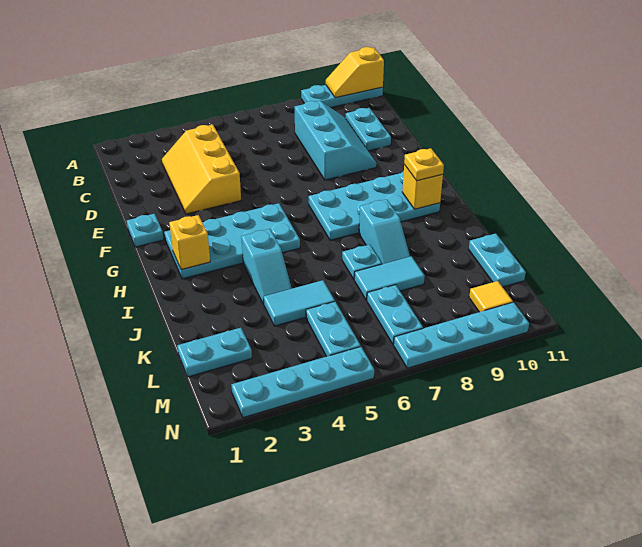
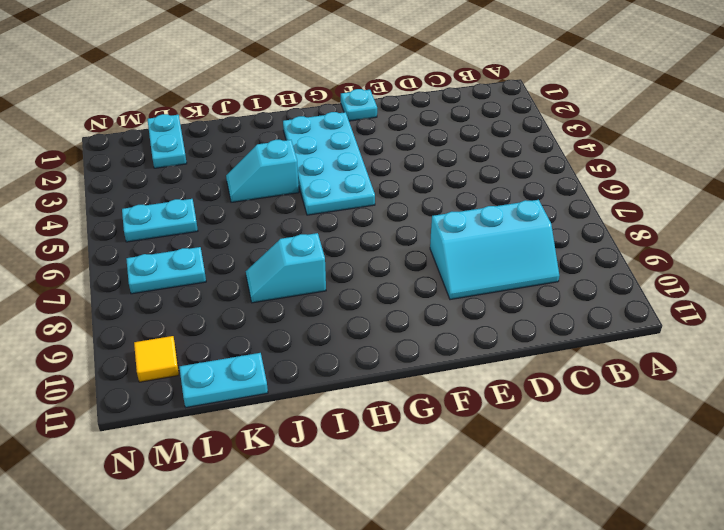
none -> cyan plate A9:A11 level 1
none -> yellow slope C3:E4 level 1 top 4
none -> cyan plate C10:D10 level 1

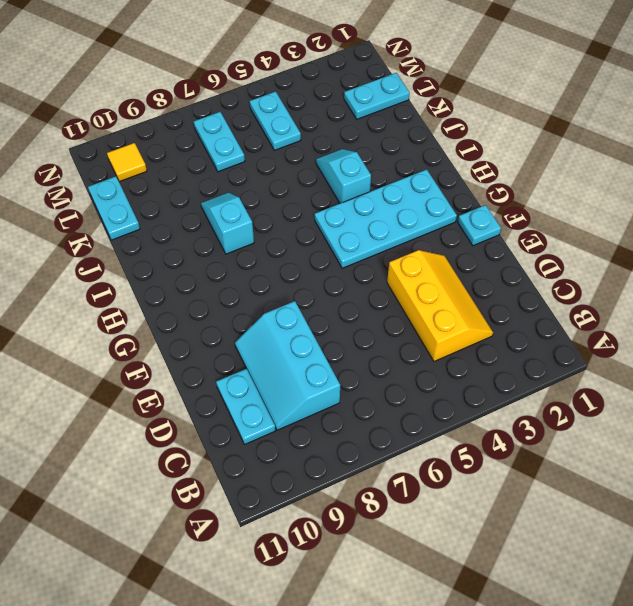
none -> cyan plate A9:A11 level 1
none -> cyan plate G7:H10 level 1
none -> cyan plate J7 level 1

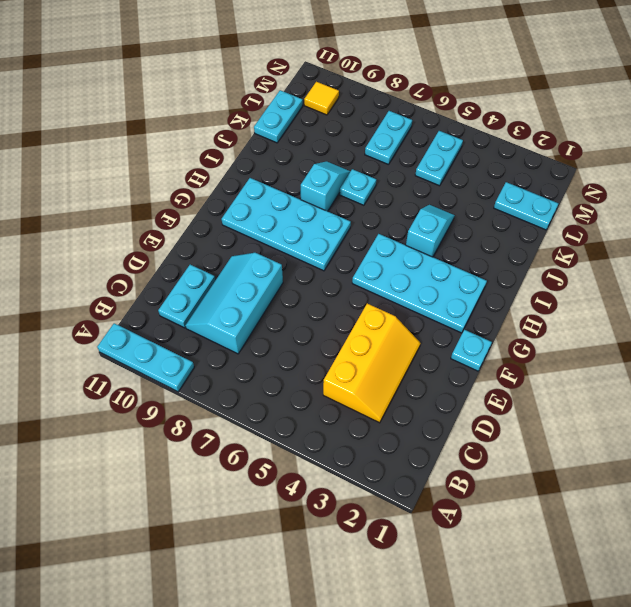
none -> cyan tile K4:K5 level 1
none -> cyan tile K7:K8 level 1
none -> cyan plate N2:N5 level 1

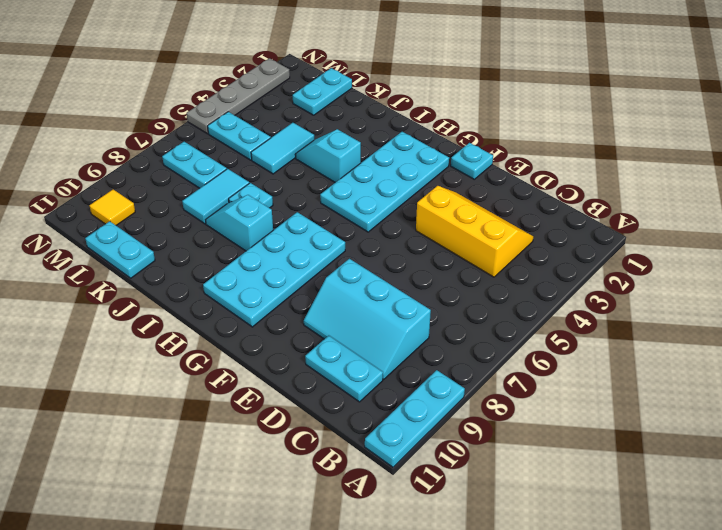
grey plate N2:N5 level 1 -> cyan plate N2:N5 level 1
none -> cyan plate N7:N10 level 1
none -> yellow slope A10:A11 level 2 top 11
none -> yellow brick H2 level 2

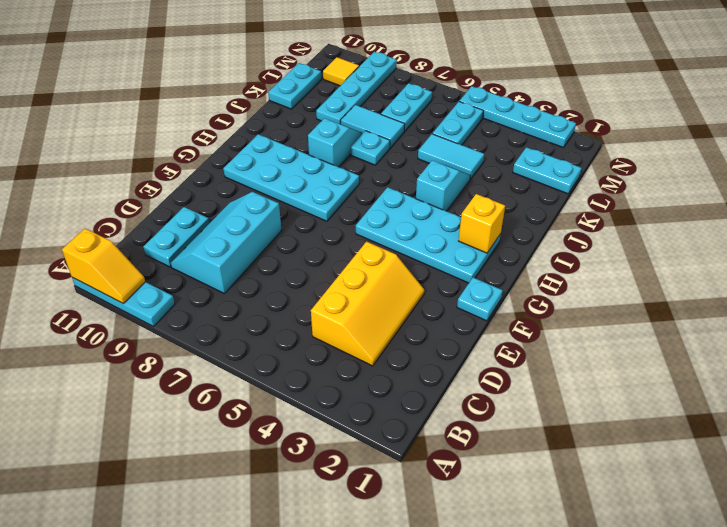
cyan plate K9:N9 level 1 -> cyan plate N7:N10 level 1
none -> yellow brick H10 level 2
none -> yellow plate H10 level 3

